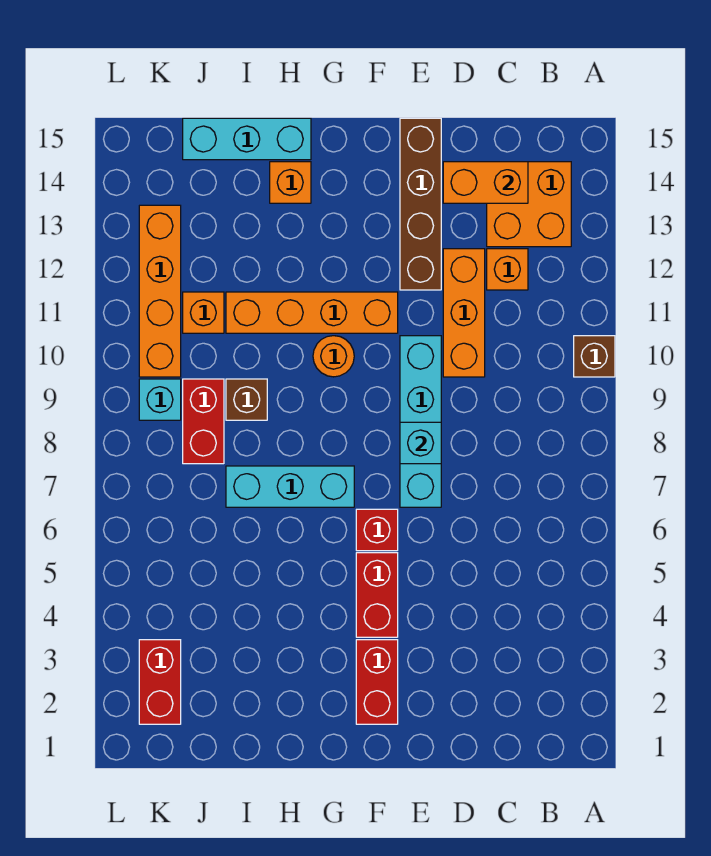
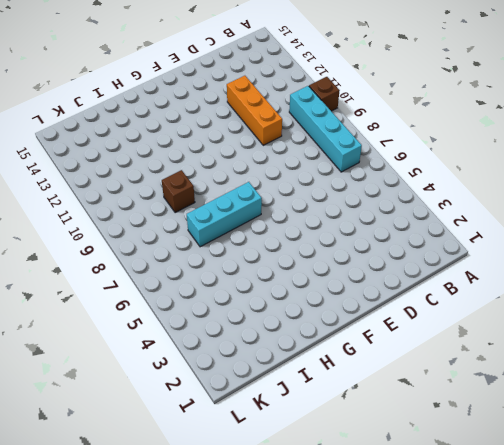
cyan brick B7:B10 level 1 -> cyan brick E7:E10 level 1
none -> orange brick B13:C14 level 1
none -> orange brick C12 level 1
none -> brown brick E12:E15 level 1

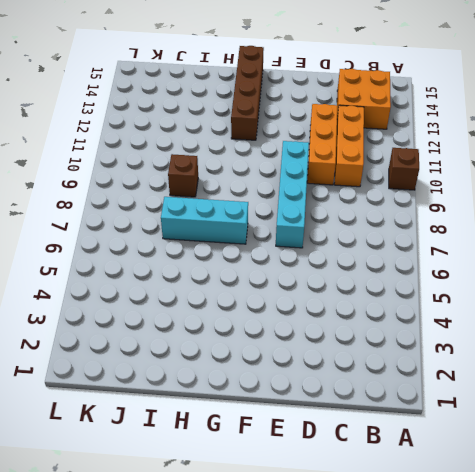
orange brick C10:C12 level 1 -> orange brick C12 level 1
brown brick G12:G15 level 1 -> brown brick E12:E15 level 1
none -> red brick F2:F3 level 1
none -> red brick F4:F5 level 1
none -> red brick F6 level 1

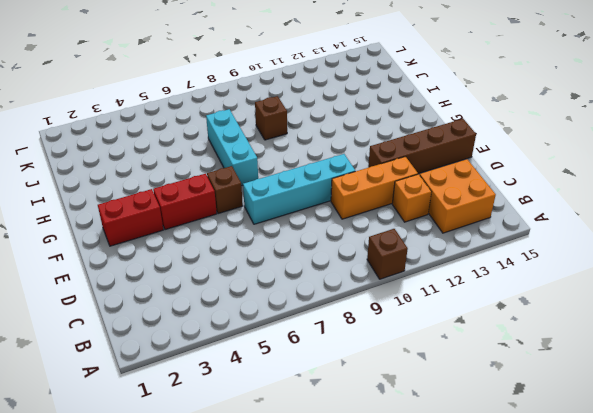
brown brick F6 level 1 -> red brick F6 level 1
none -> orange brick F11:I11 level 1
none -> orange round brick G10 level 1
none -> orange brick H14 level 1

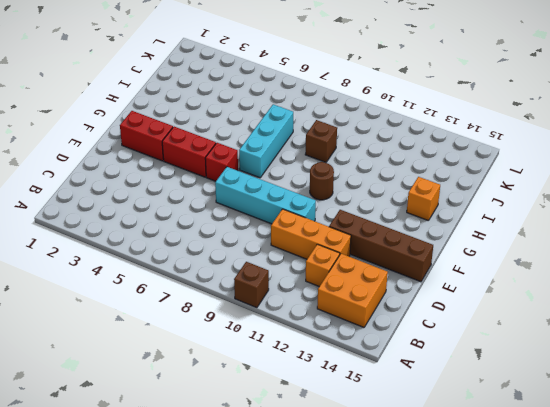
brown round brick G10 level 1 -> orange round brick G10 level 1
none -> orange brick F11:I11 level 1
none -> cyan brick H15:J15 level 1
none -> red brick J8:J9 level 1

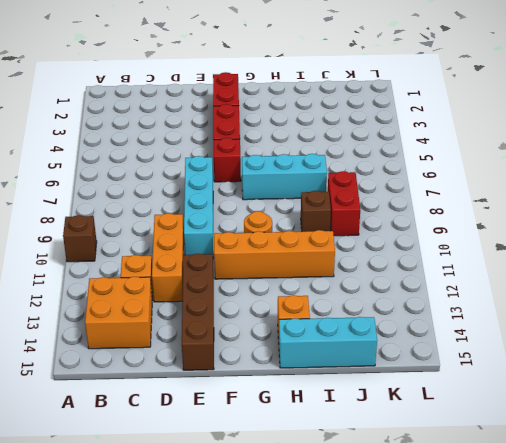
none -> orange brick J11 level 1
none -> red brick K2:K3 level 1
none -> cyan brick K9 level 1

